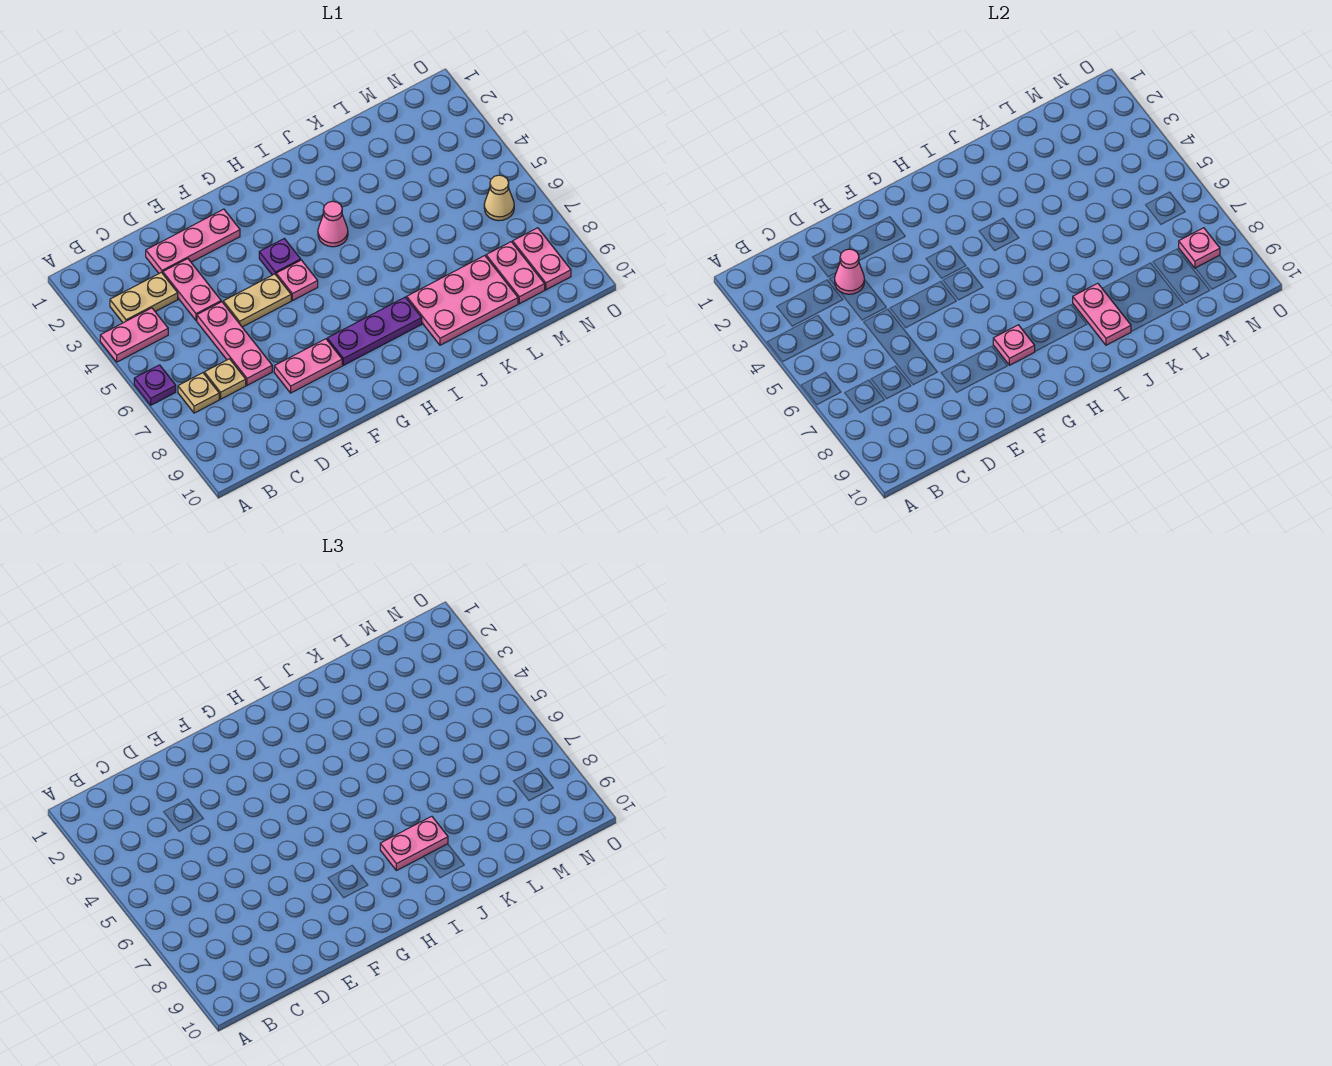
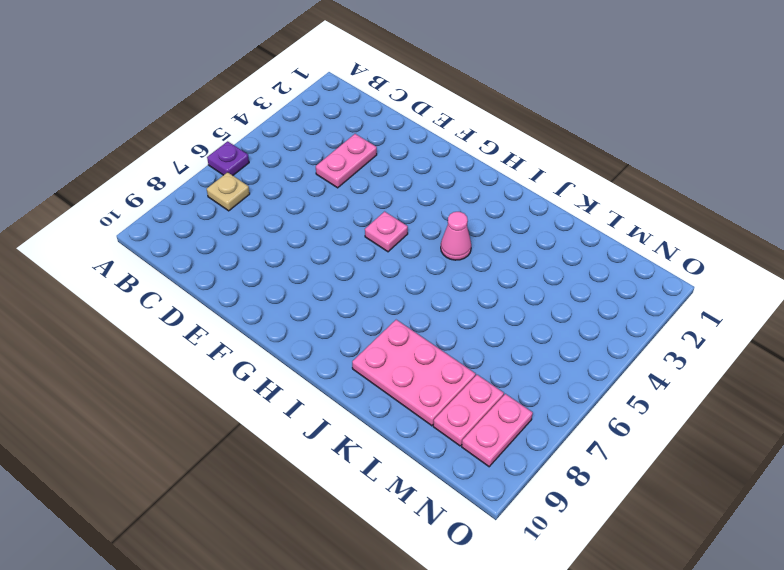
none -> pink plate A4:B4 level 1
none -> tan plate B3:C3 level 1
none -> tan plate C7 level 1

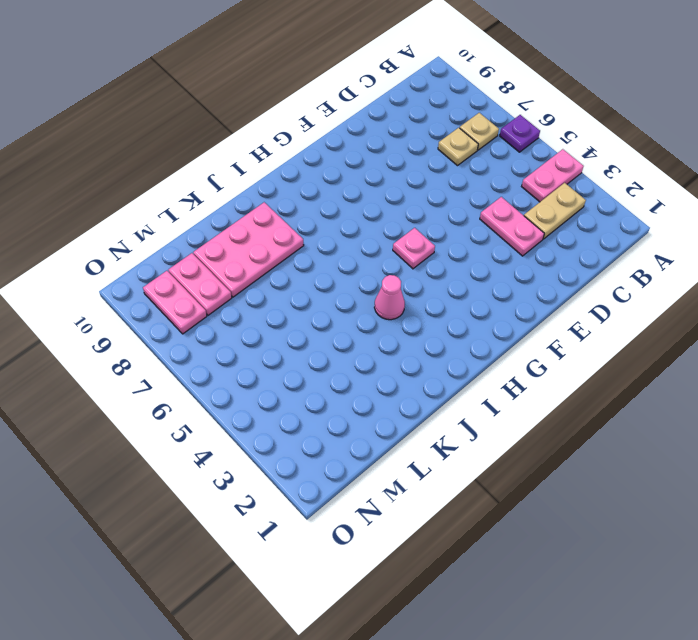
none -> pink plate D2:F2 level 1
none -> pink plate D5:D7 level 1
none -> tan plate E5:F5 level 1

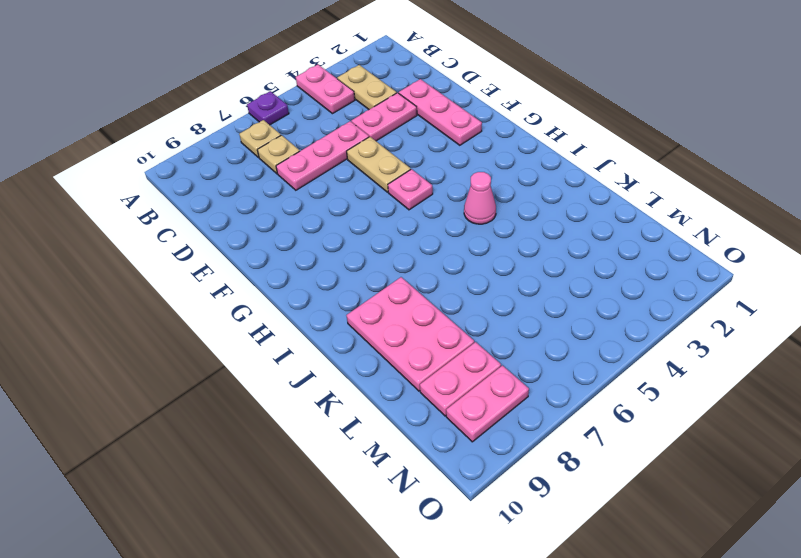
none -> pink plate E8:F8 level 1
none -> purple plate G4 level 1
none -> purple plate G8:I8 level 1

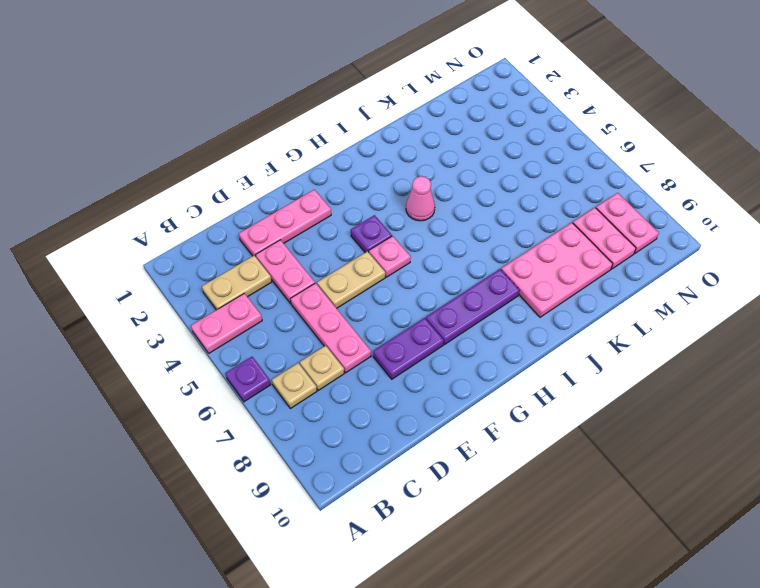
purple plate E8:F8 level 1 -> pink plate E8:F8 level 1
none -> tan cone N6 level 1
none -> pink cone D3 level 2
none -> pink plate G8 level 2

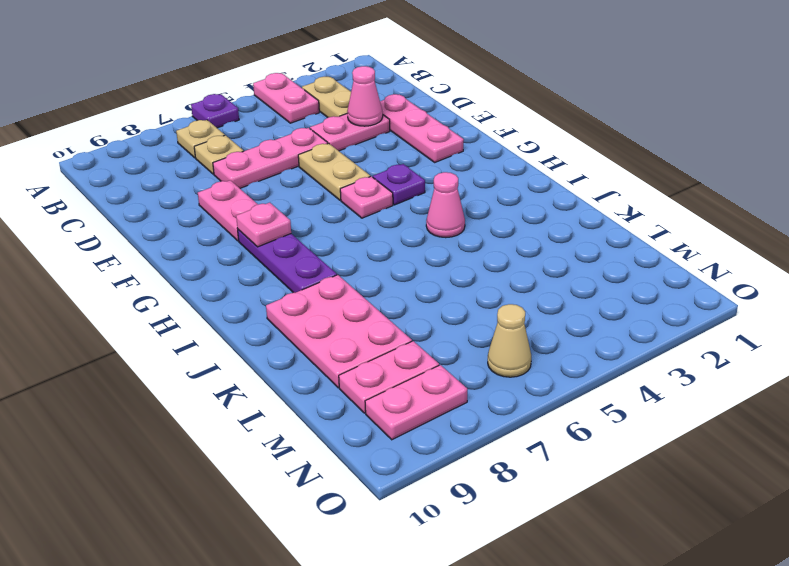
none -> pink plate J8:J9 level 2
none -> pink plate N8 level 2
none -> pink plate I8:J8 level 3

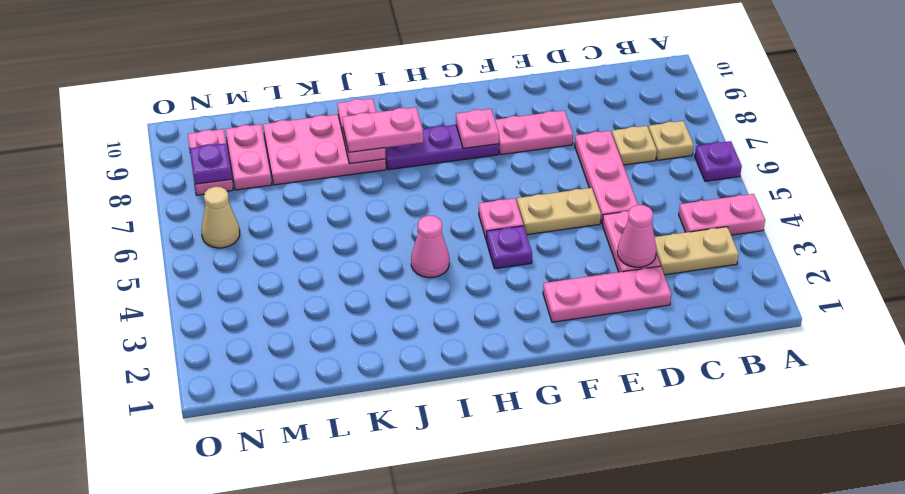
purple plate N8 level 2 -> pink plate N8 level 2

